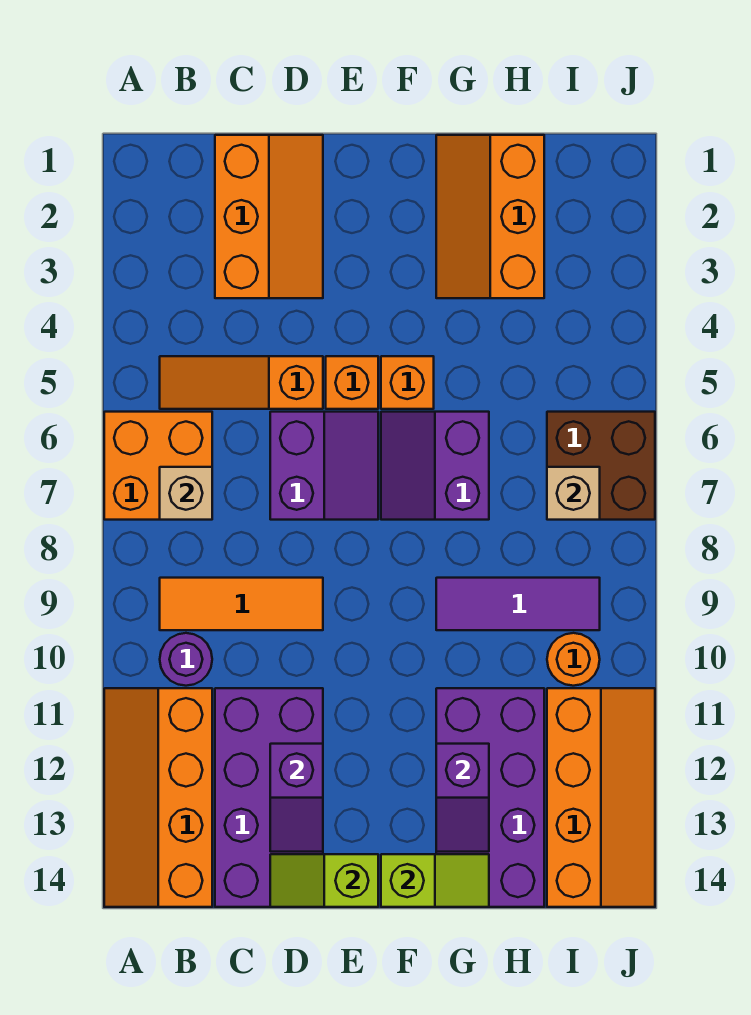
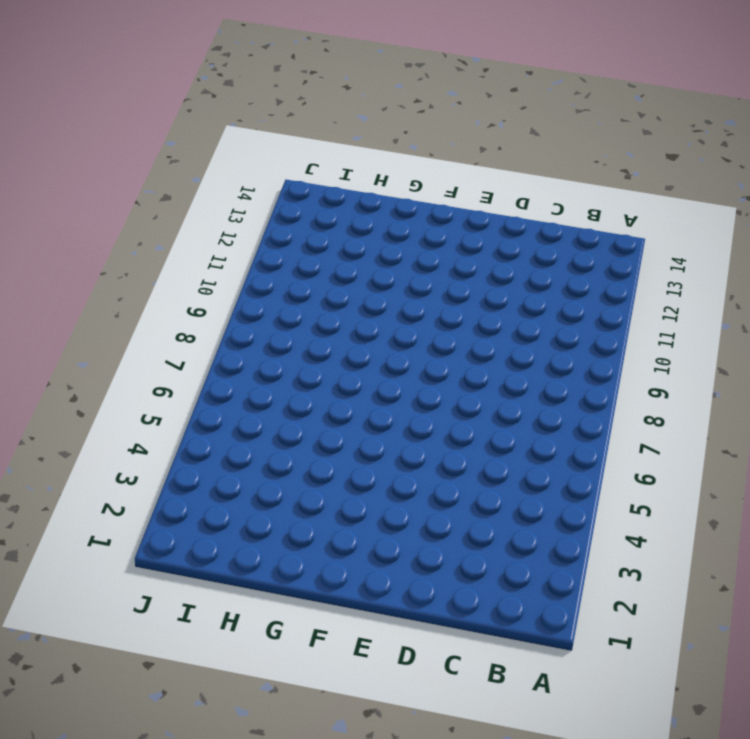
none -> orange brick A6:B7 level 1
none -> orange slope A11:B14 level 1 top B
none -> orange slope B5:D5 level 1 top D

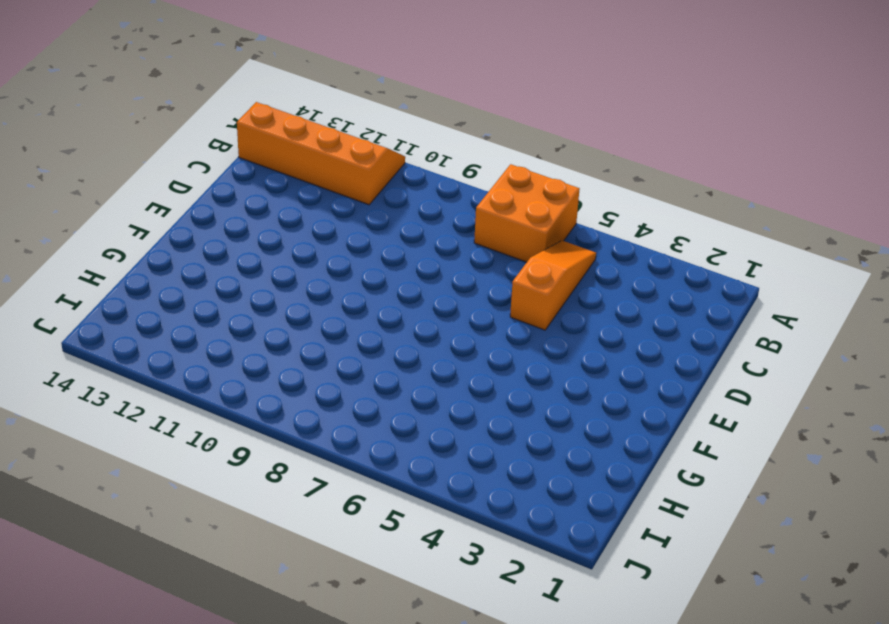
none -> orange tile B9:D9 level 1
none -> purple round brick B10 level 1
none -> orange slope C1:D3 level 1 top C

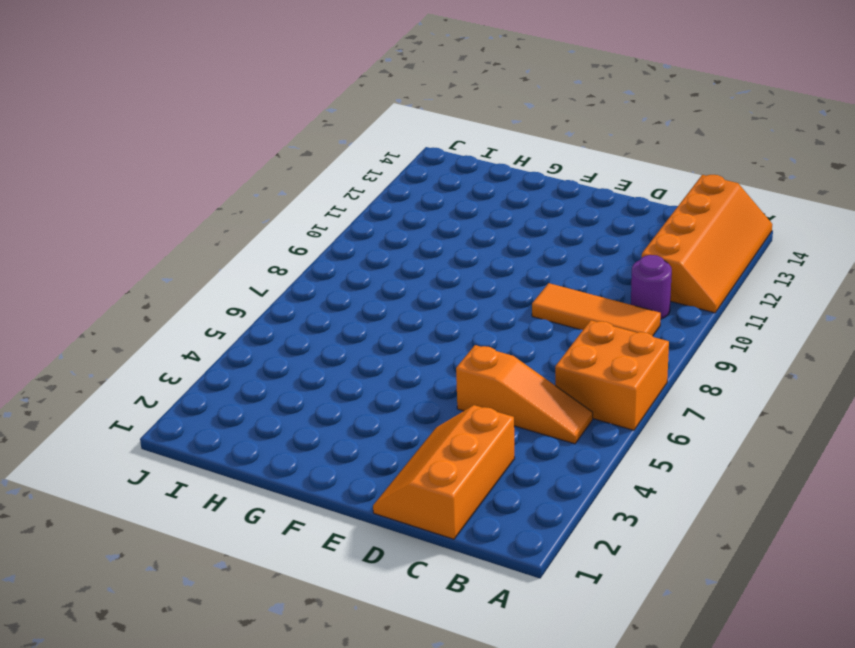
none -> purple brick C11:D14 level 1
none -> purple slope D6:E7 level 1 top D
none -> orange brick E5 level 1

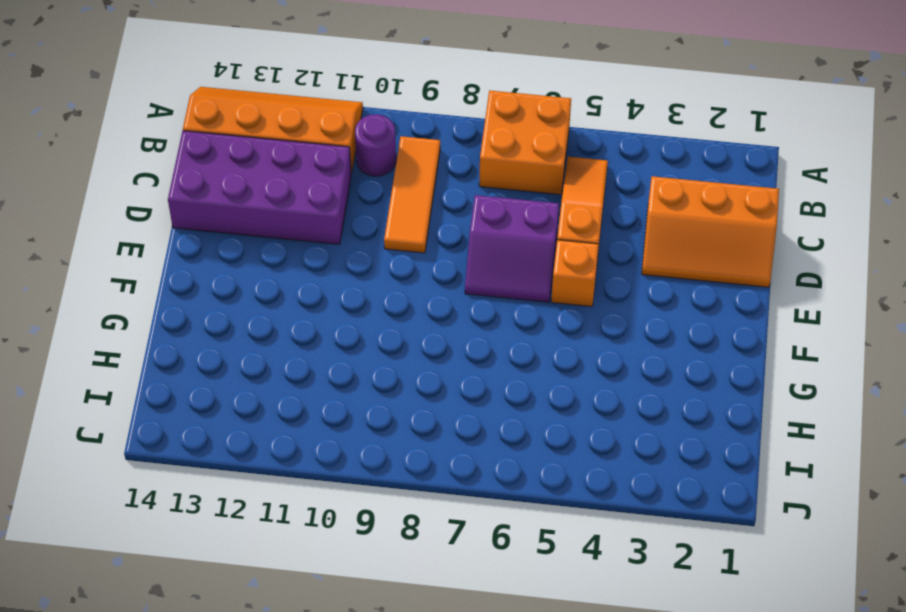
none -> orange brick F5 level 1
none -> purple slope F6:G7 level 1 top G
none -> orange slope G1:H3 level 1 top H

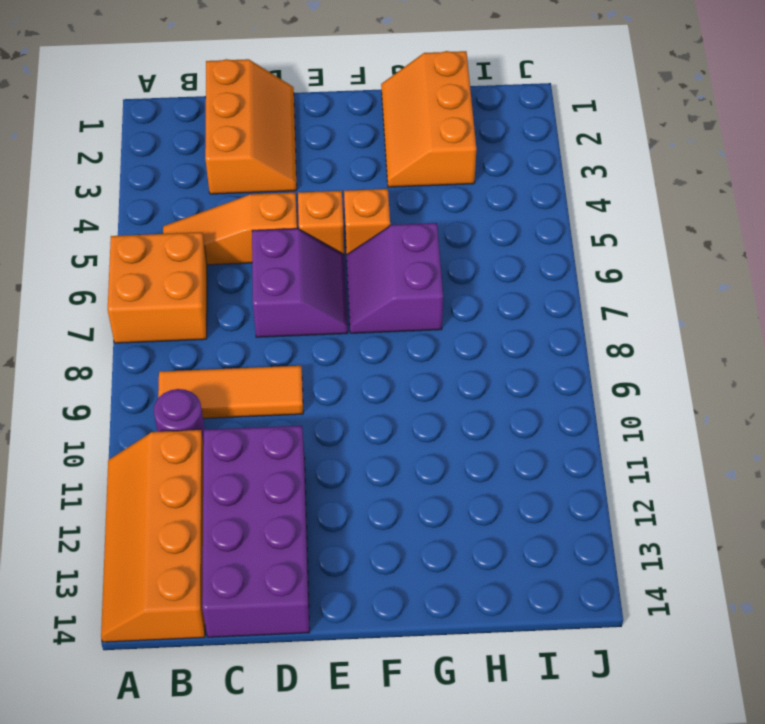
none -> purple tile G9:I9 level 1
none -> purple brick G11:H14 level 1
none -> brown brick I6:J7 level 1

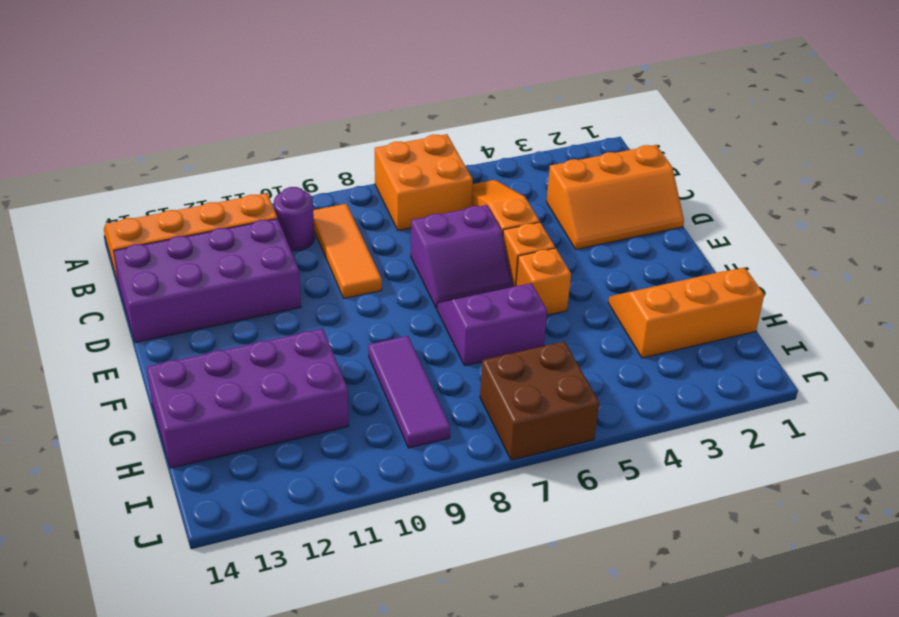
none -> orange round brick I10 level 1
none -> orange slope I11:J14 level 1 top I
none -> tan brick B7 level 2

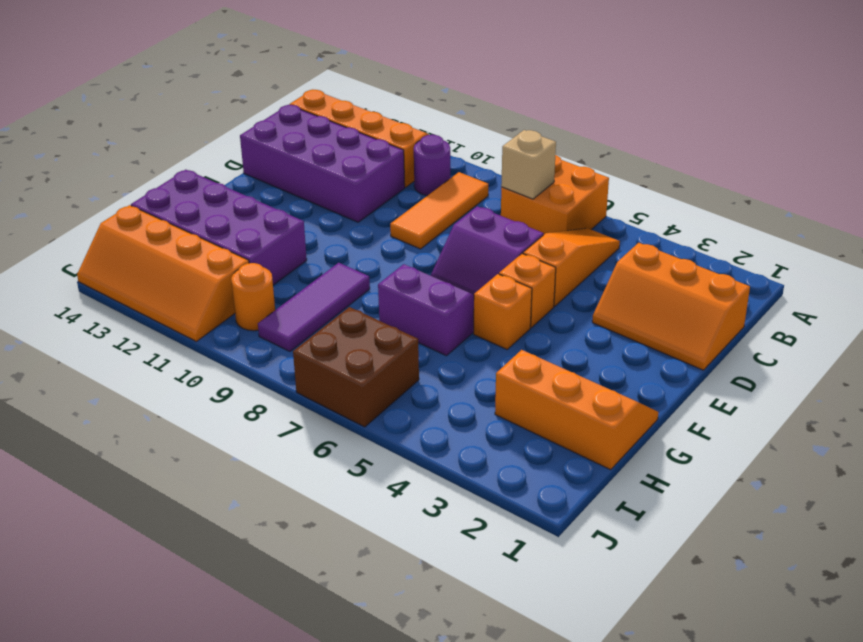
none -> purple slope D12:D13 level 2 top 12
none -> lime slope D14:E14 level 2 top E
none -> lime slope F14:G14 level 2 top F

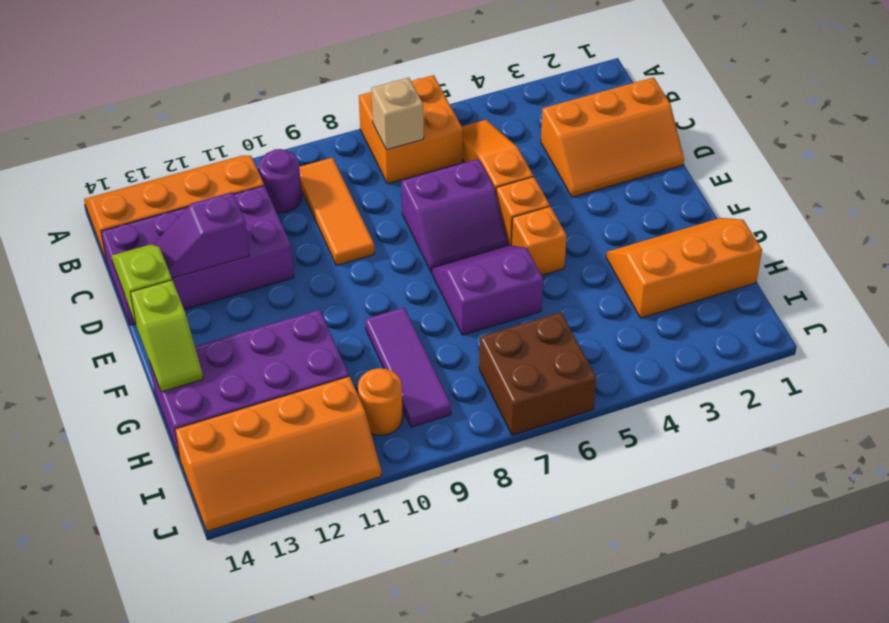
none -> purple slope G12:G13 level 2 top 12
none -> tan brick I7 level 2

